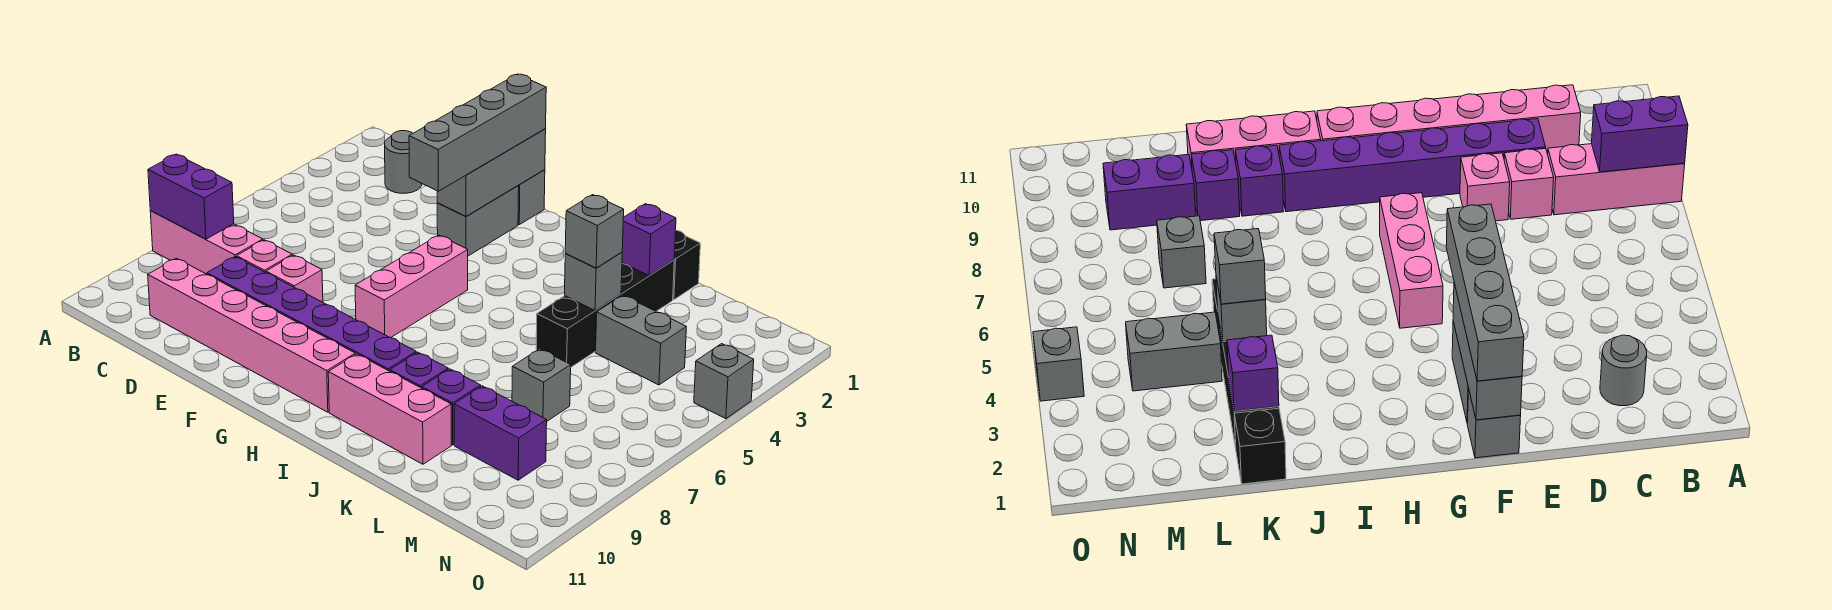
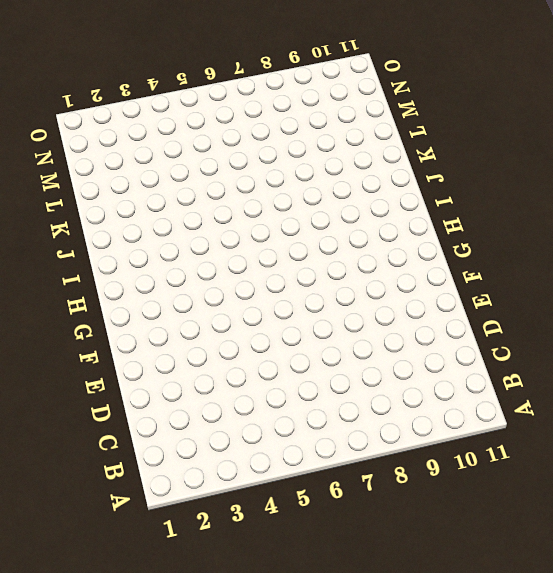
none -> pink brick A8:C8 level 1
none -> grey round brick C2 level 1
none -> pink brick C10:H10 level 1

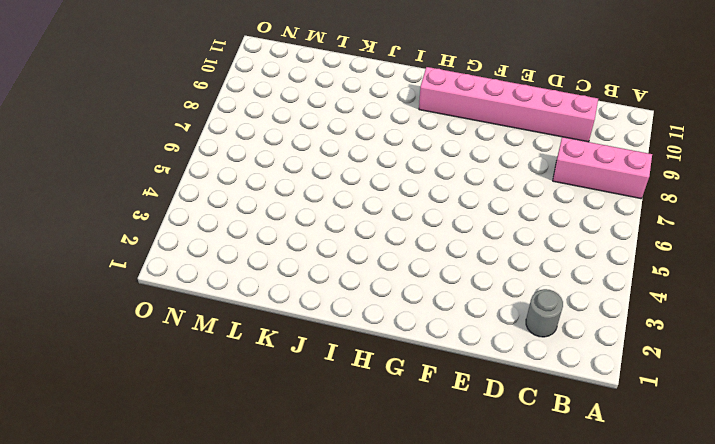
none -> pink brick D8 level 1
none -> purple brick D9:I9 level 1
none -> pink brick E8 level 1

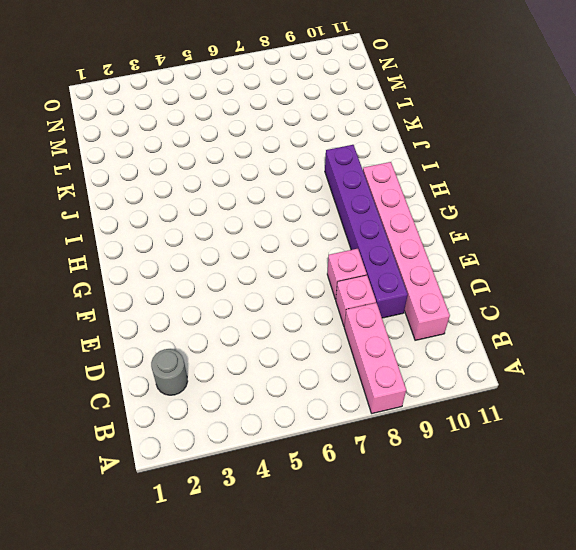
none -> grey brick F1 level 1
none -> grey brick F2:F3 level 1
none -> pink brick G5:G7 level 1

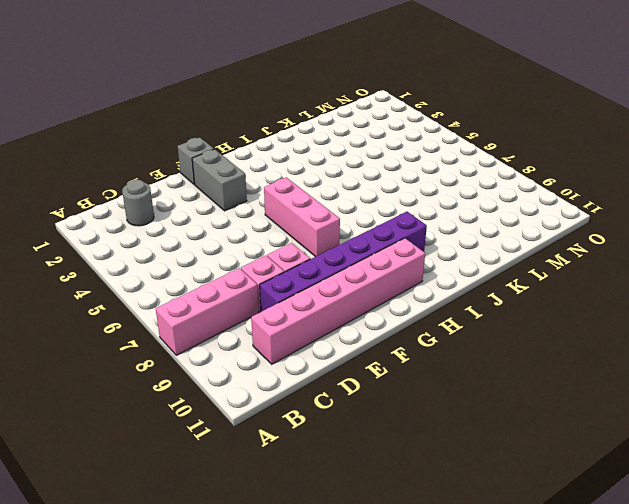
none -> pink brick I10:K10 level 1
none -> purple brick J9 level 1
none -> black brick K1 level 1

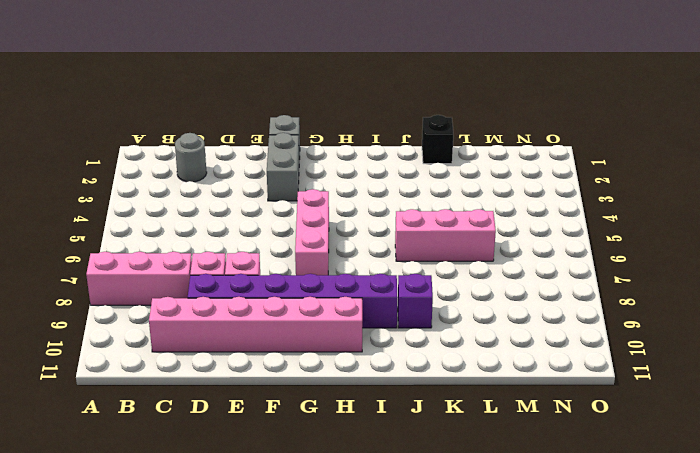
pink brick J6:L6 level 1 -> pink brick I10:K10 level 1
none -> black brick K2:K5 level 1
none -> purple brick K9 level 1
none -> grey brick L4:M4 level 1

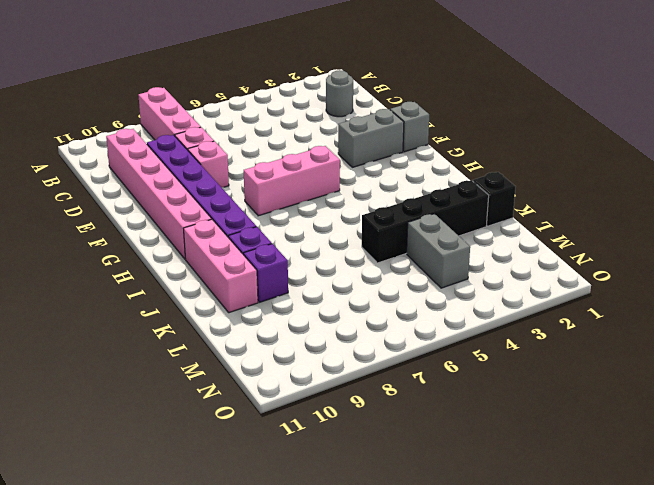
none -> grey brick L7 level 1
none -> purple brick L9:M9 level 1
none -> grey brick O4 level 1

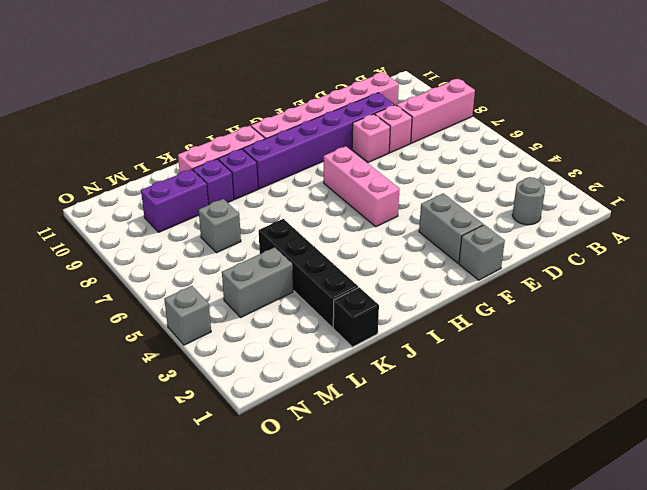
none -> purple brick A8:B8 level 2
none -> grey brick F1:F3 level 2
none -> purple brick K2 level 2

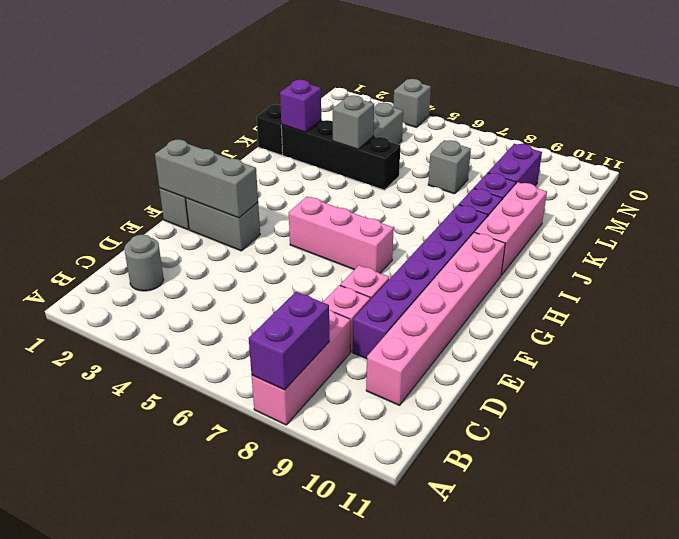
none -> grey brick F1:F4 level 3
none -> grey brick K4 level 3

